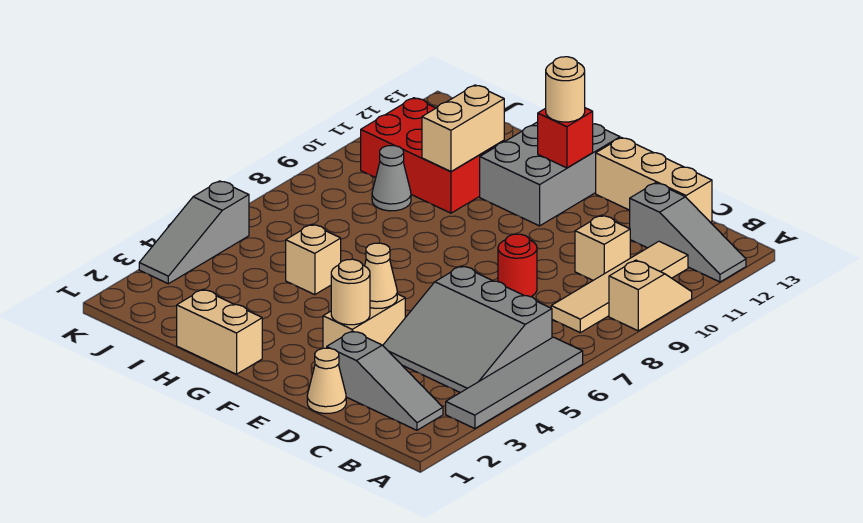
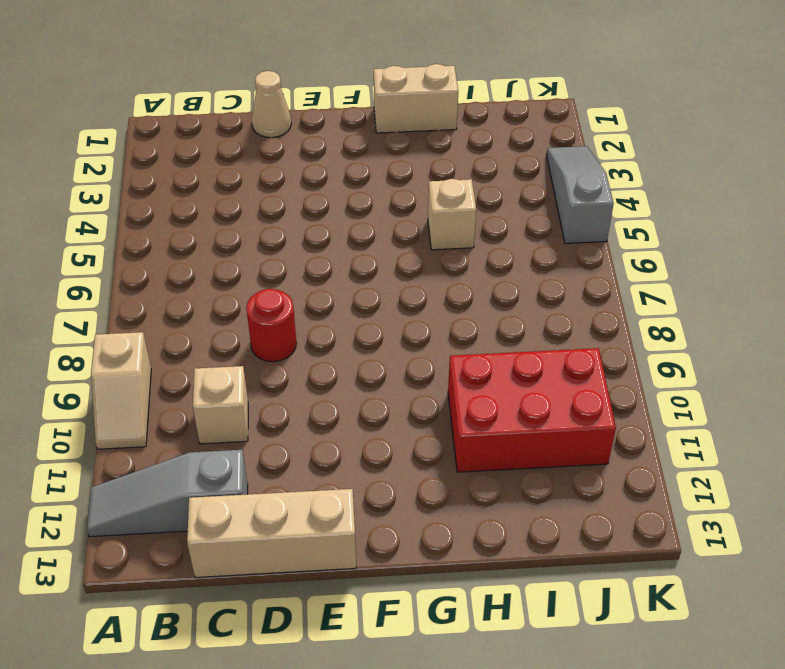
none -> grey tile A3:A6 level 1
none -> grey slope B2:D2 level 1 top D
none -> grey slope B4:D6 level 1 top 6

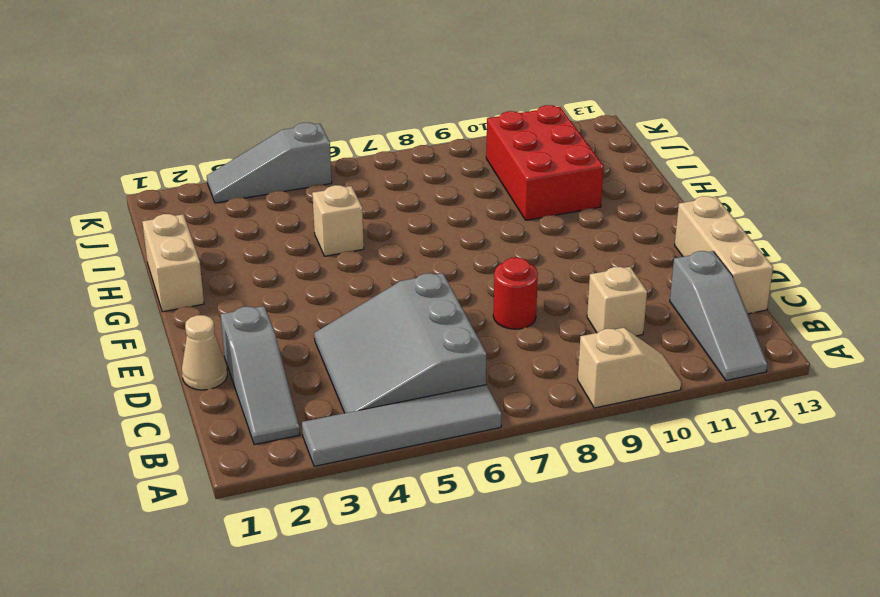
none -> tan tile B8:B11 level 1
none -> tan brick E3:E4 level 1
none -> grey brick F11:G13 level 1

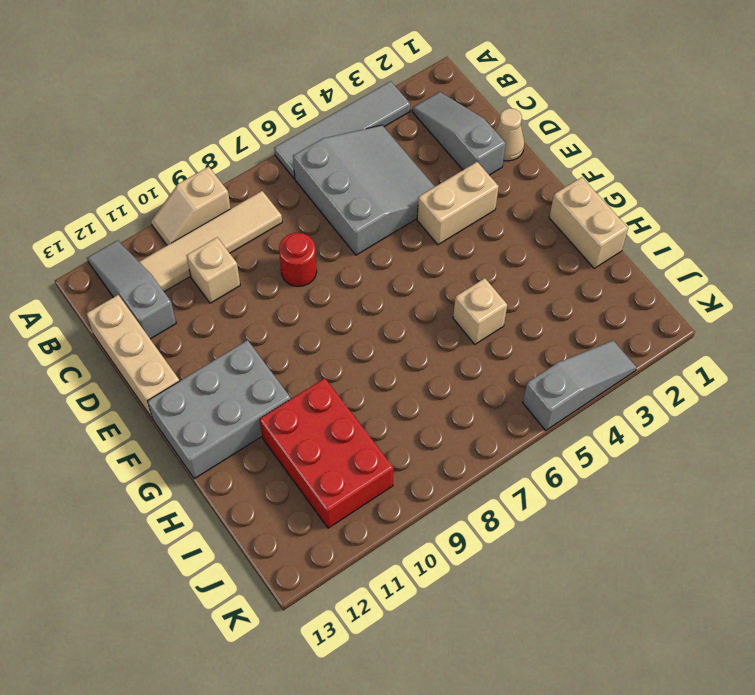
none -> grey cone I9 level 1
none -> tan round brick E3 level 2
none -> tan cone E4 level 2

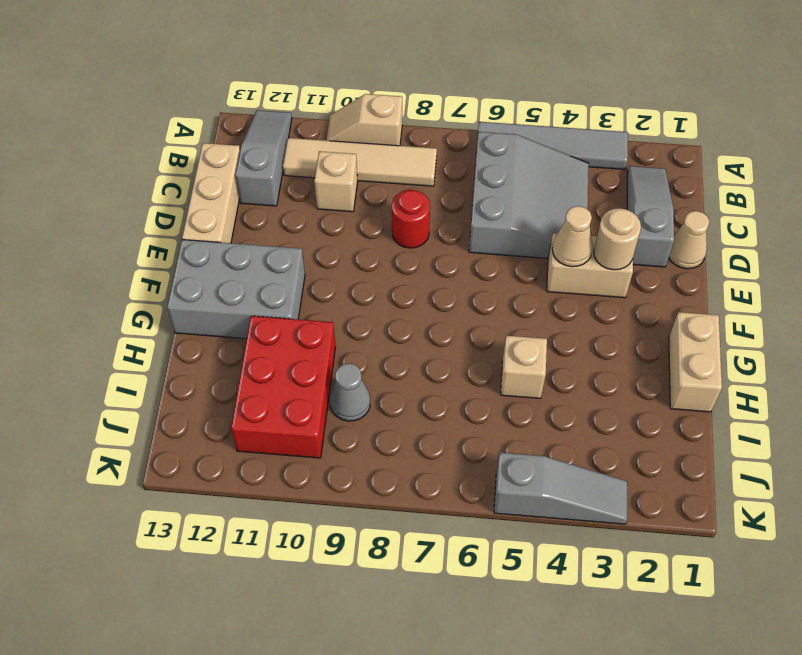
none -> red brick F12 level 2
none -> tan brick H10:H11 level 2
none -> tan round brick F12 level 3

